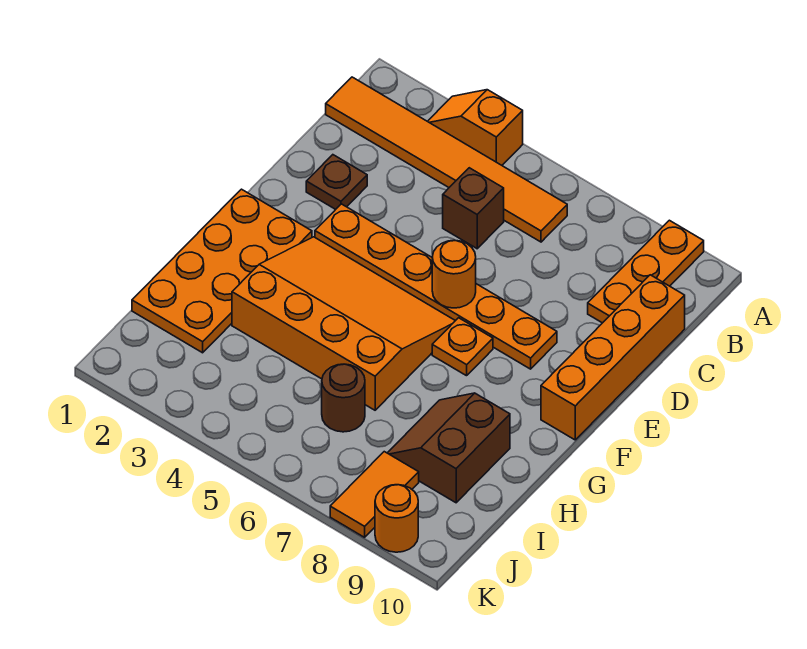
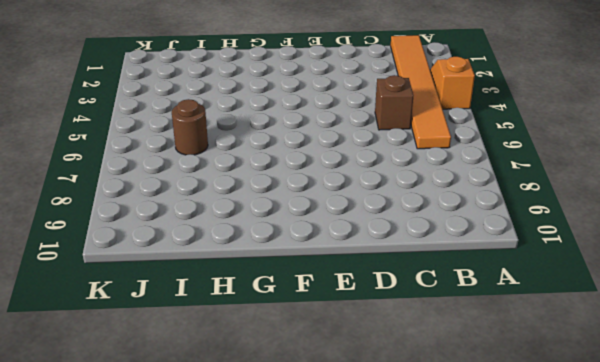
none -> orange plate A9:C9 level 1
none -> orange brick C10:F10 level 1
none -> brown plate D2 level 1

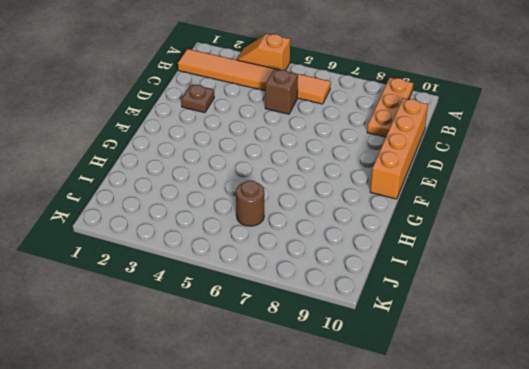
none -> orange plate E3:E8 level 1
none -> orange plate F1:I2 level 1
none -> orange slope F3:H6 level 1 top H

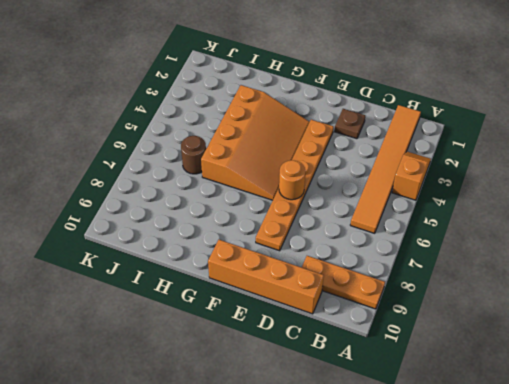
none -> brown brick C5 level 1
none -> orange plate F1:I2 level 1
none -> orange plate F7 level 1

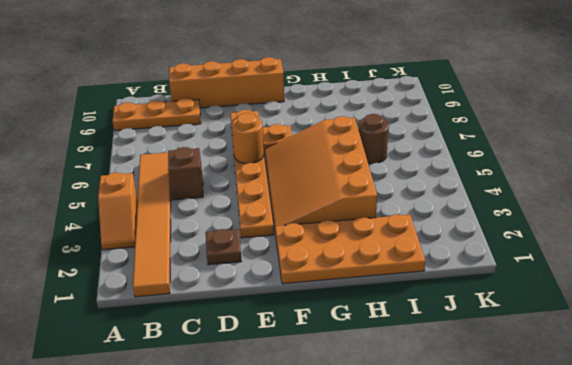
none -> brown slope H8:I9 level 1 top 9
none -> orange tile J8:K8 level 1
none -> orange round brick K9 level 1

